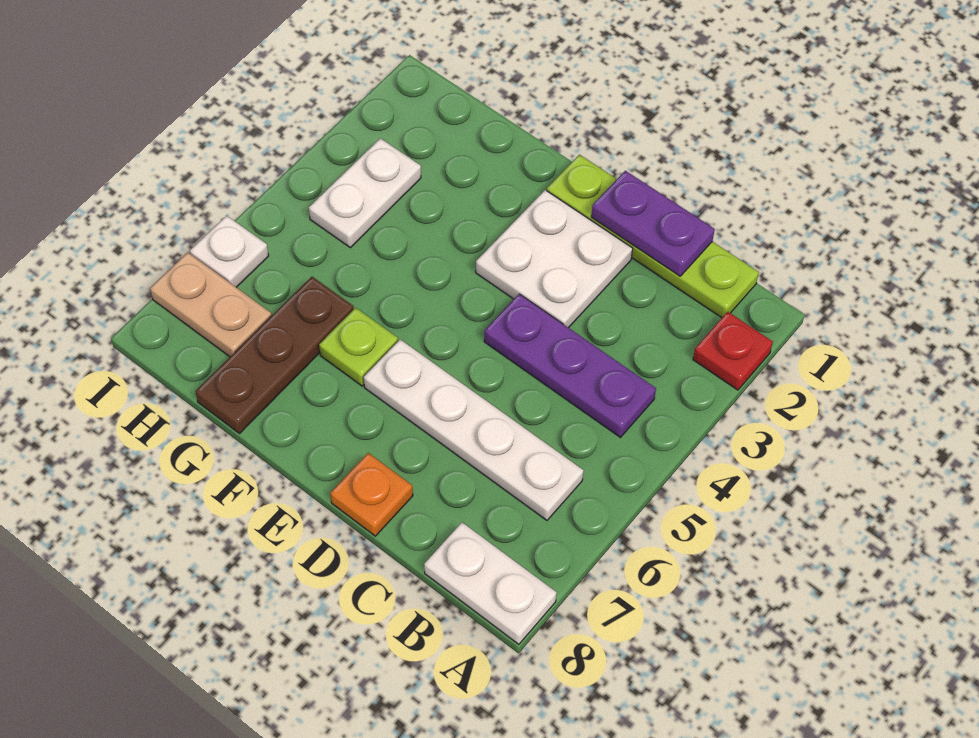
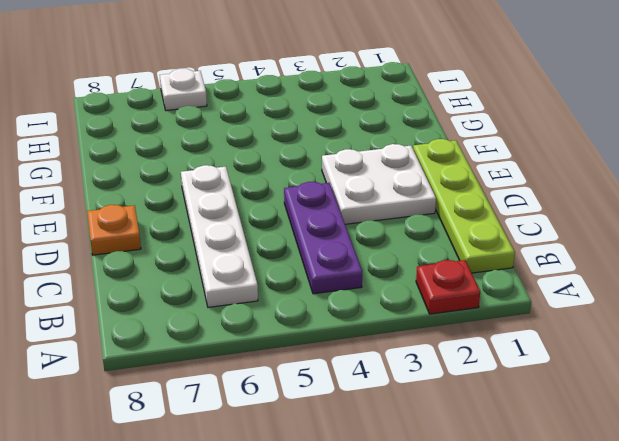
none -> white plate A8:B8 level 1
none -> lime plate F6 level 1
none -> brown plate G6:G8 level 1

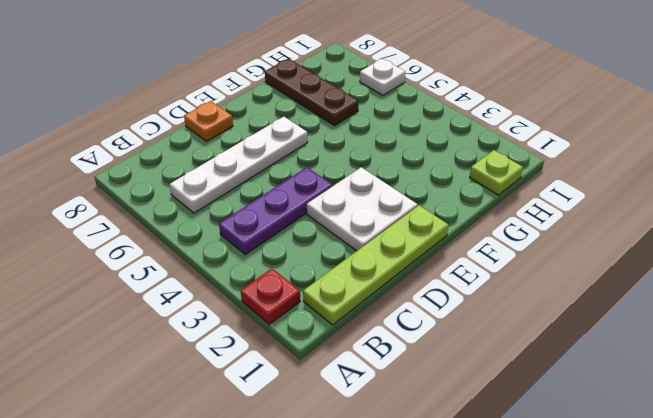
lime plate H1 level 1 -> lime plate F6 level 1
none -> white plate A8:B8 level 1
none -> white plate H3:H4 level 1
none -> tan plate H7:I7 level 1

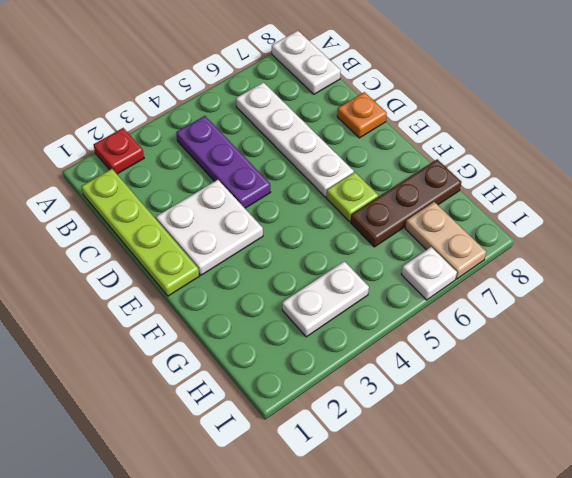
none -> purple plate C1:D1 level 2

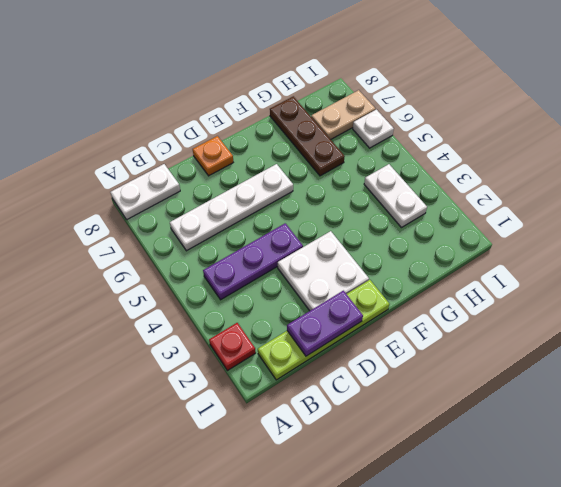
none -> lime plate F6 level 1

